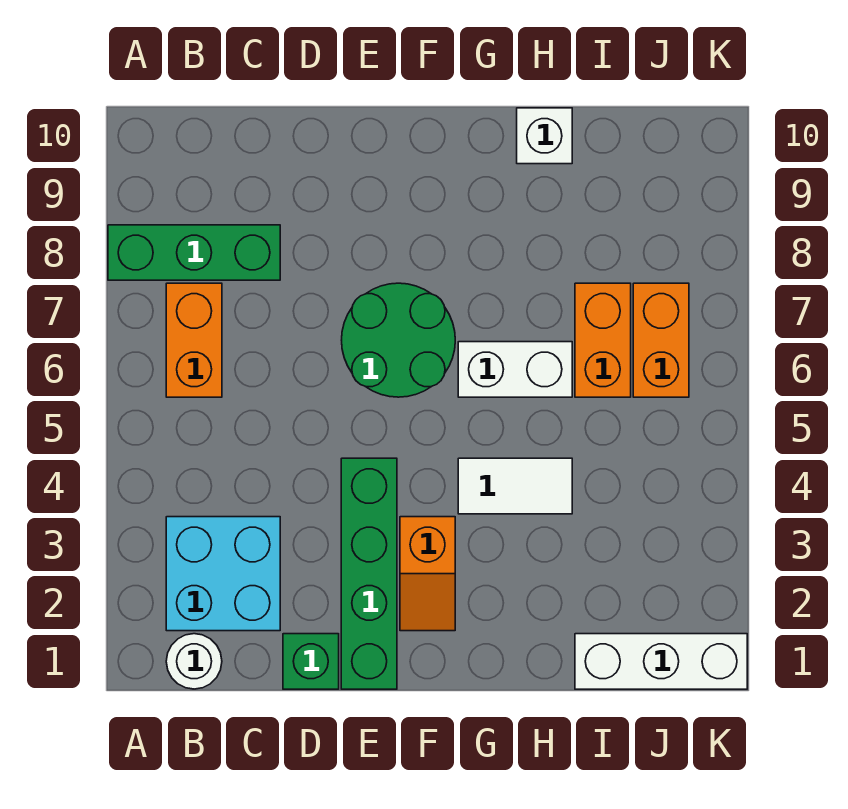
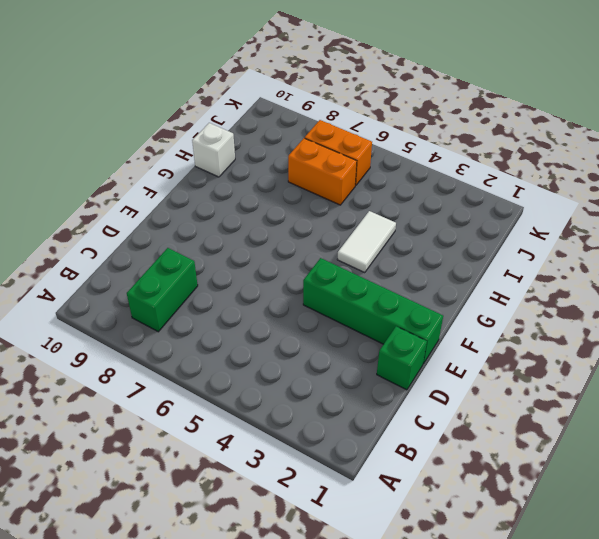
green brick B8:C8 level 1 -> green brick A8:C8 level 1
none -> white round brick B1 level 1
none -> cyan brick B2:C3 level 1
none -> orange brick B6:B7 level 1

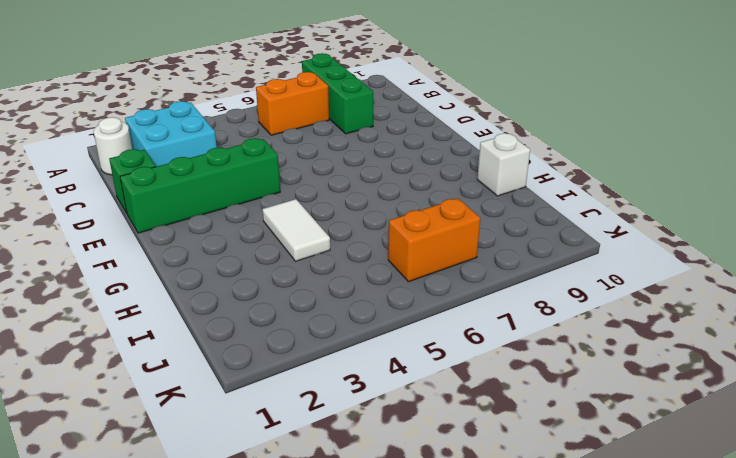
none -> green round brick E6:F7 level 1
none -> orange slope F2:F3 level 1 top 3
none -> white brick G6:H6 level 1

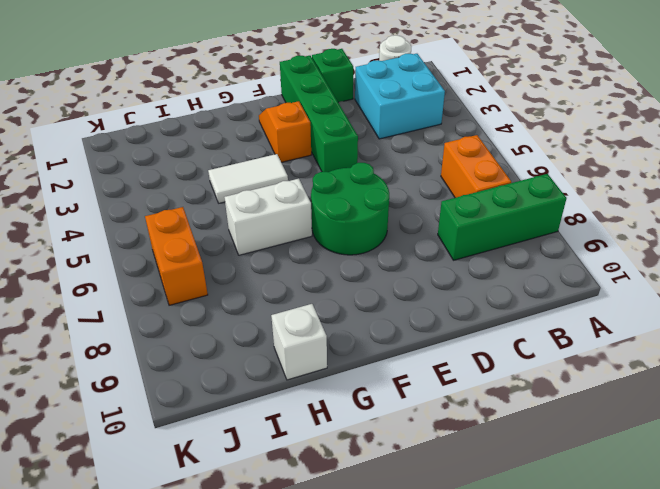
none -> white brick I1:K1 level 1
none -> orange brick I6:I7 level 1

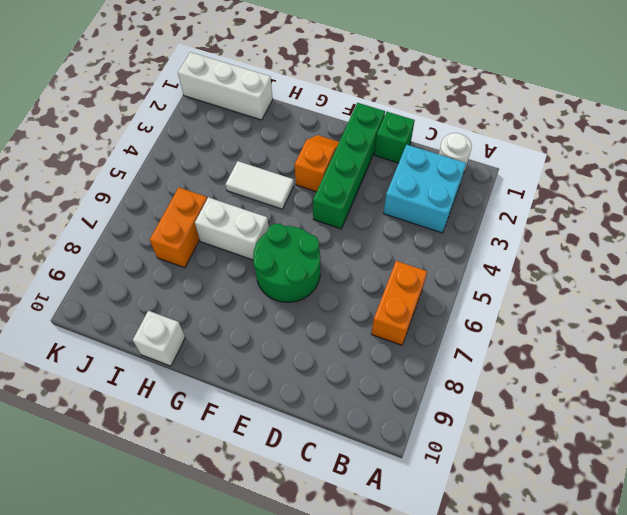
none -> green brick A8:C8 level 1
none -> orange brick J6:J7 level 1

